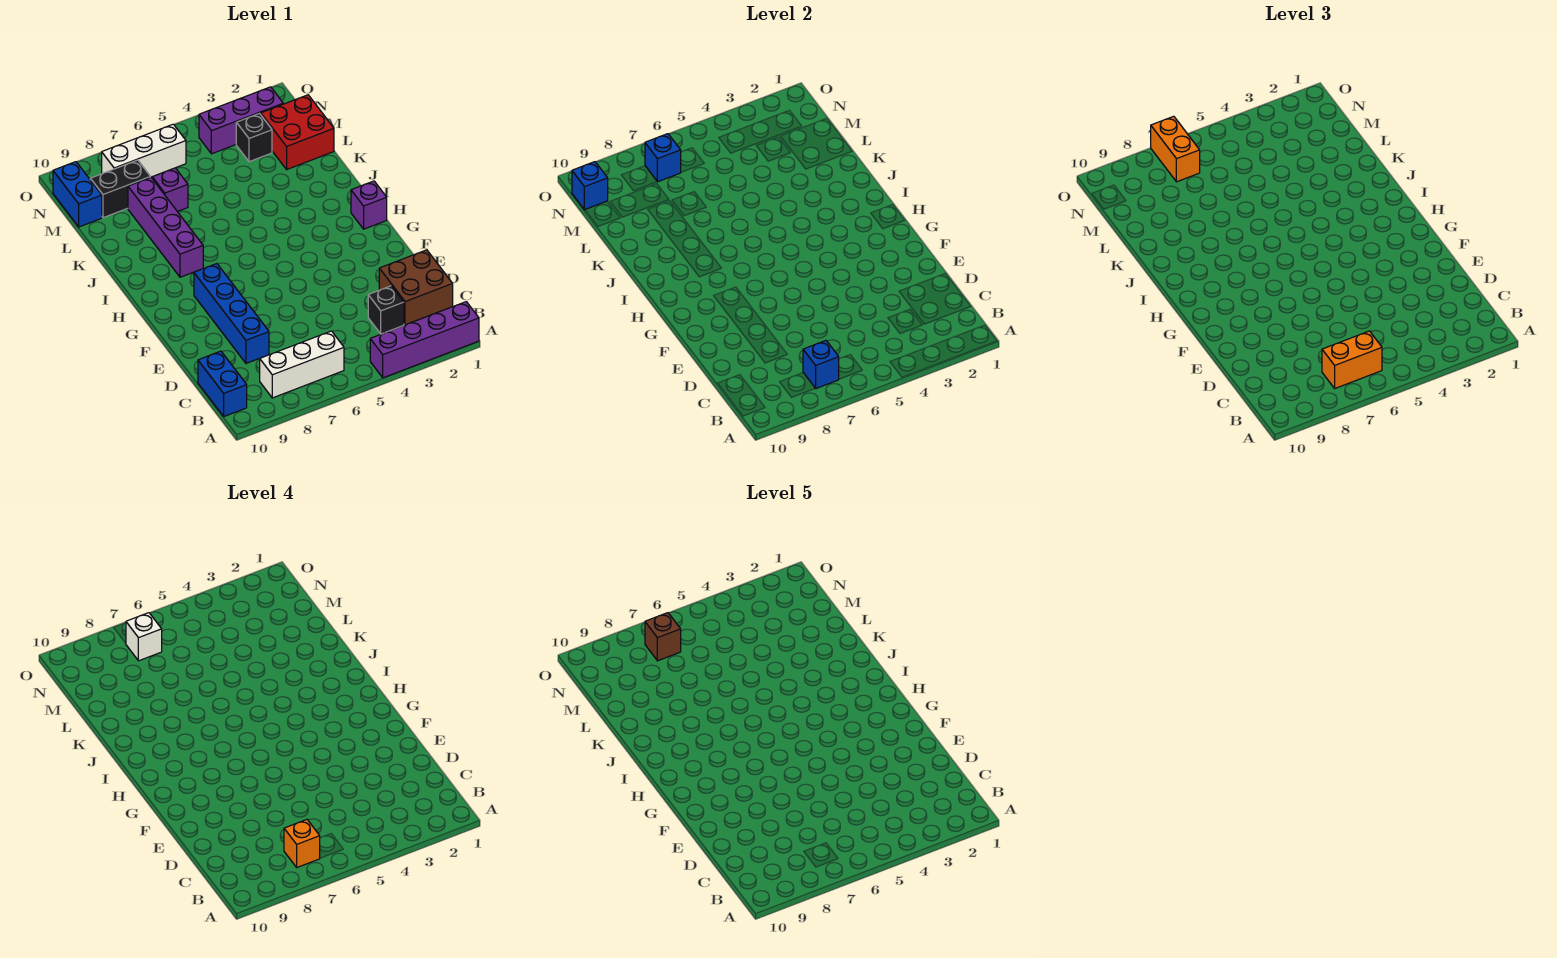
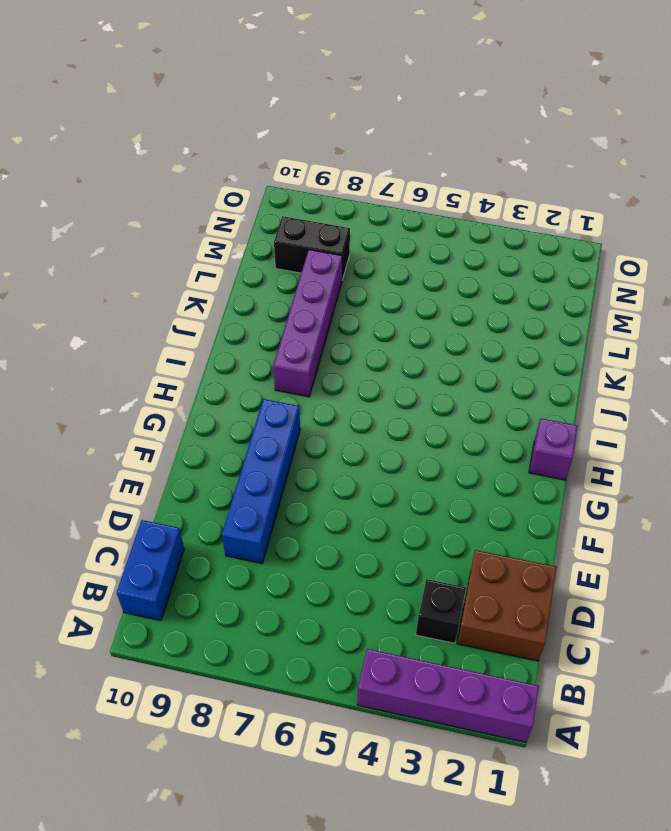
none -> white brick B6:B8 level 1
none -> red brick L1:M2 level 1
none -> purple brick L7 level 1

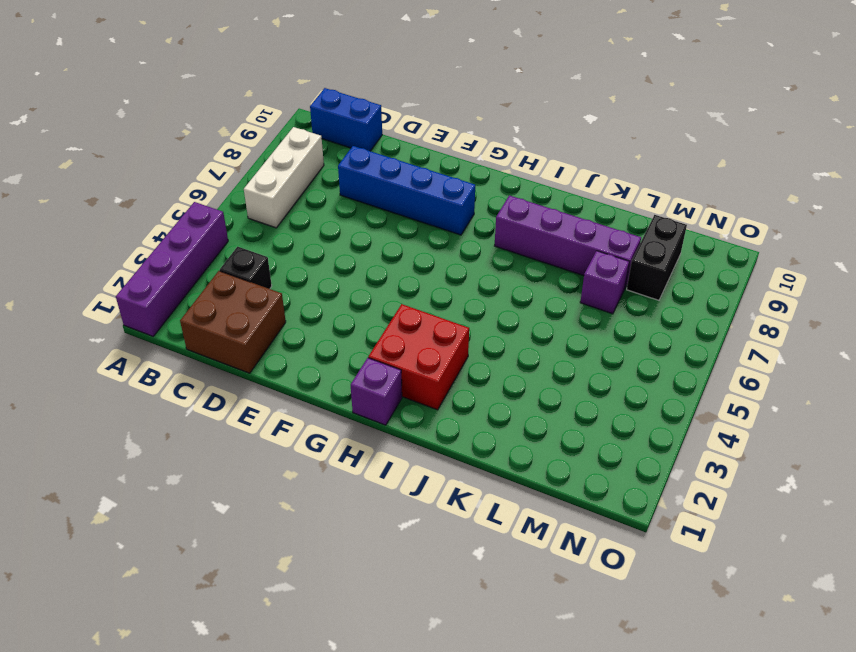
red brick H2:I3 level 1 -> red brick L1:M2 level 1
none -> black brick M3 level 1
none -> blue brick M10:N10 level 1
none -> purple brick N2:N4 level 1

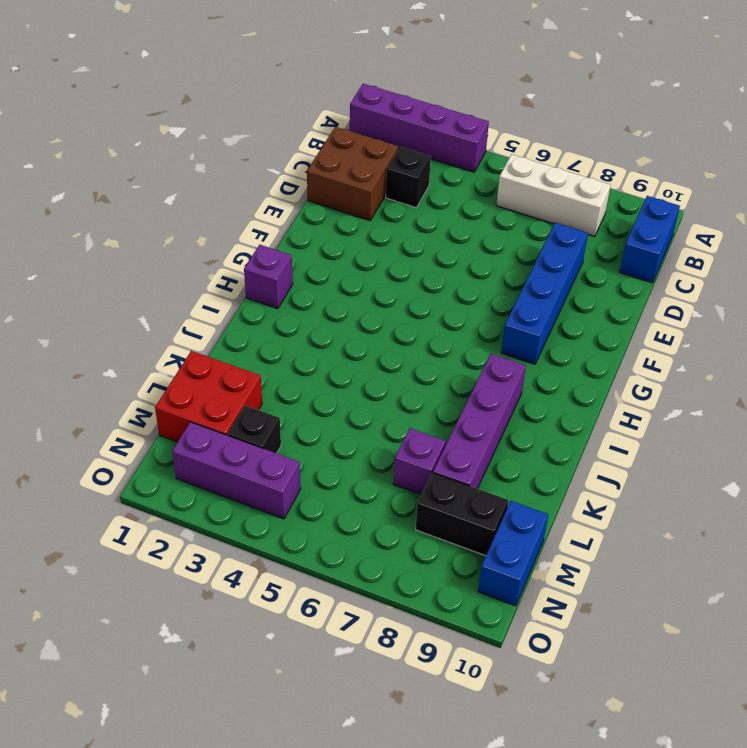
none -> white brick N6:N8 level 1
none -> blue brick B7 level 2
none -> blue brick N7 level 2

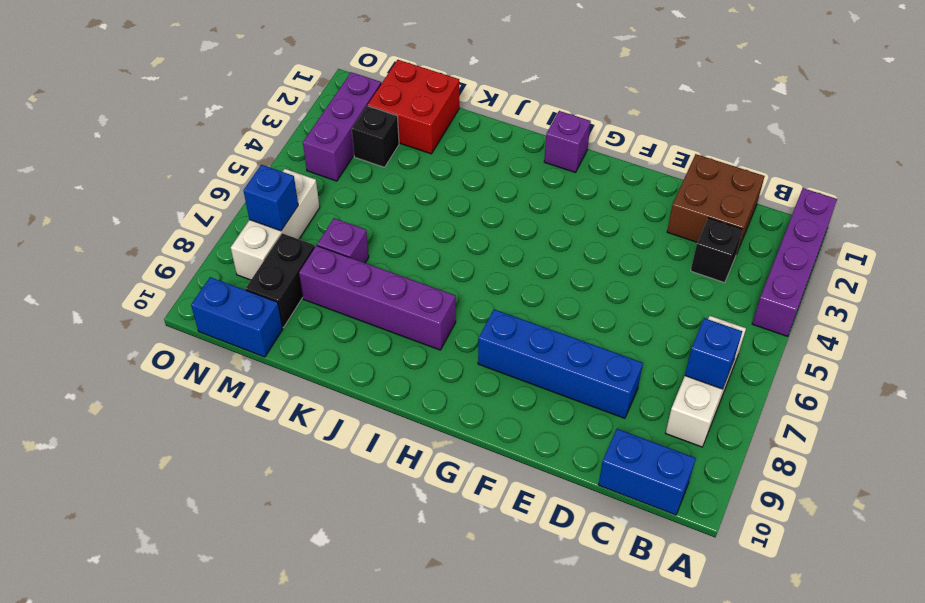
none -> blue brick N10 level 2
none -> orange brick B6:B7 level 3
none -> orange brick N7:O7 level 3

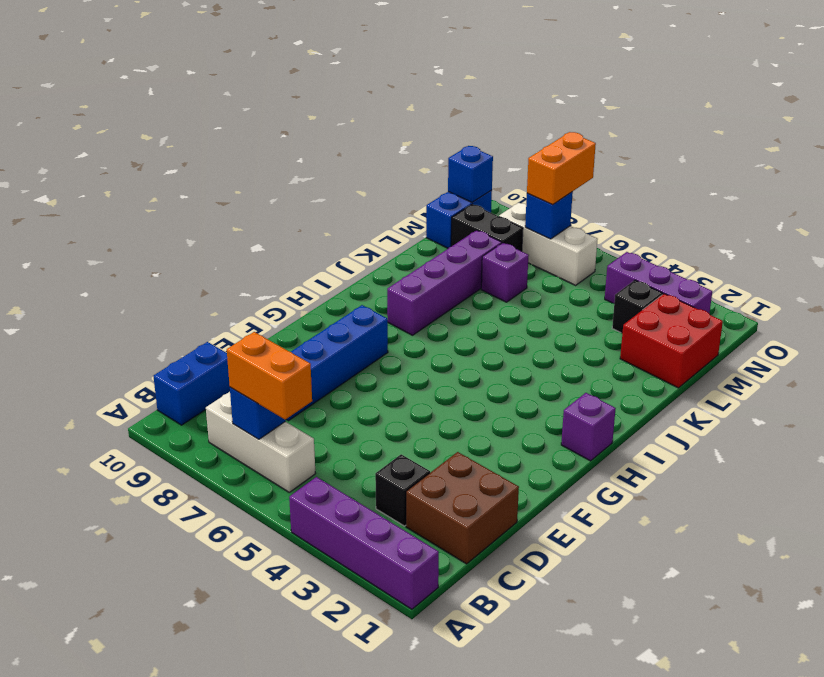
none -> orange brick B7 level 4
none -> white brick N7 level 4
none -> brown brick N7 level 5

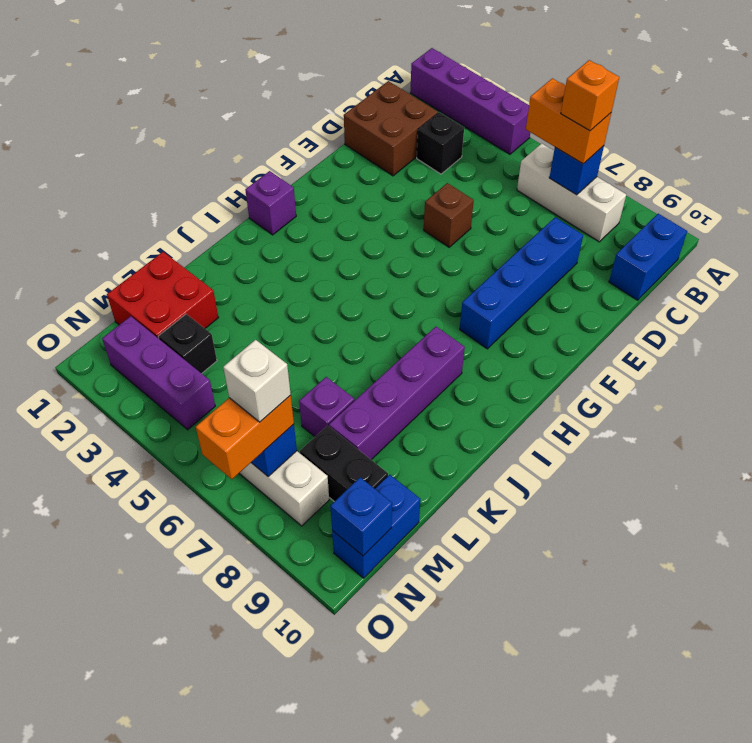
brown brick E5 level 1 -> brown brick N7 level 5

